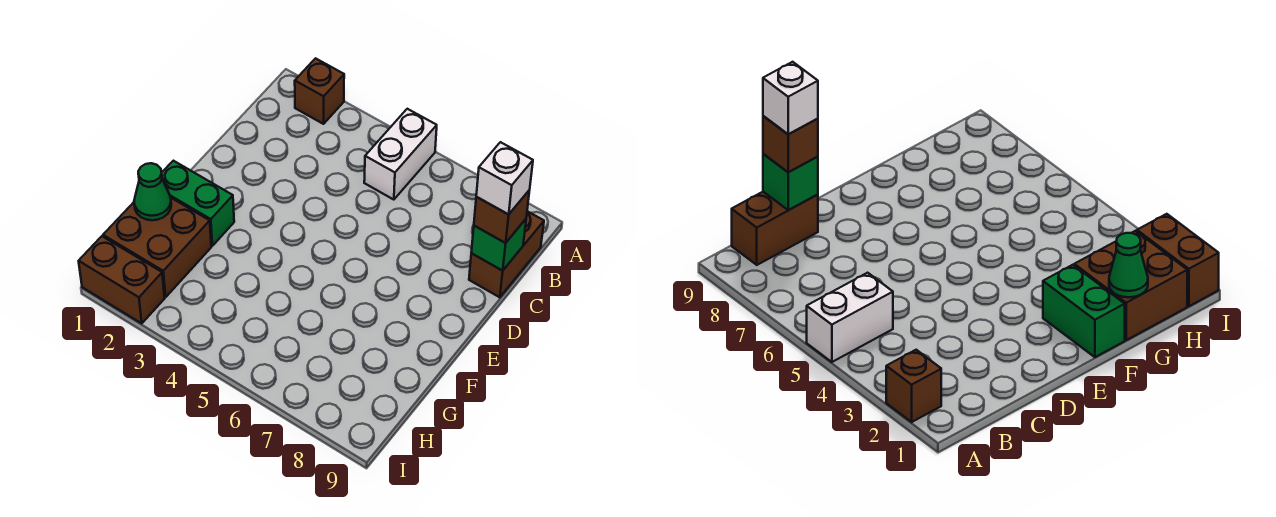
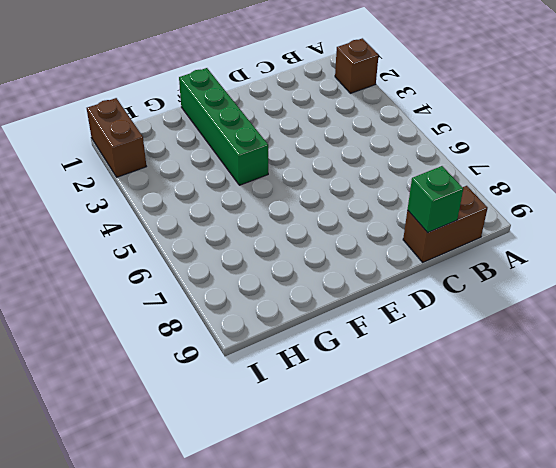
green brick F1:F4 level 1 -> green brick F1:F2 level 1
none -> white brick A5:B5 level 1
none -> brown brick G1:H2 level 1

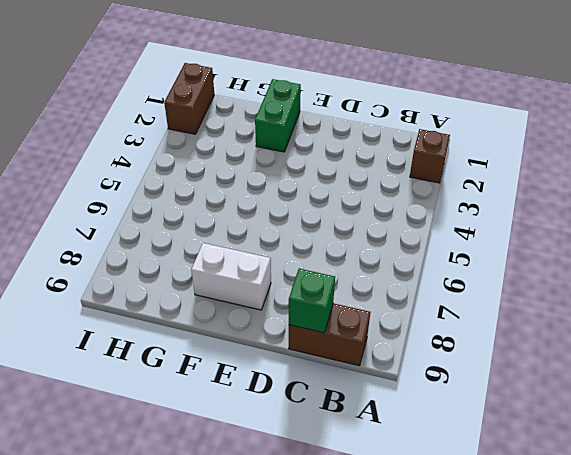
white brick E8:F8 level 1 -> white brick A5:B5 level 1
none -> brown brick G1:H2 level 1
none -> green cone G1 level 2

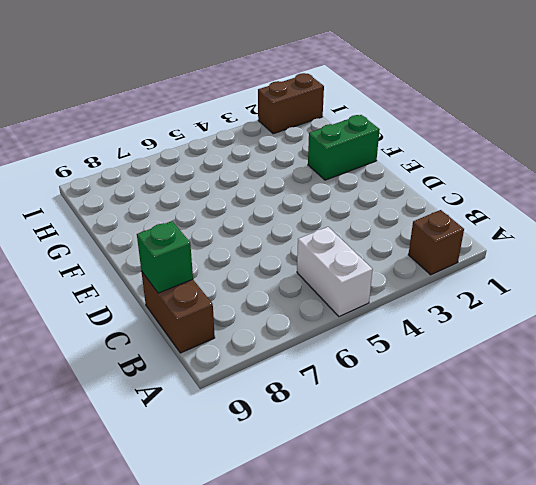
none -> brown brick G1:H2 level 1
none -> green cone G1 level 2

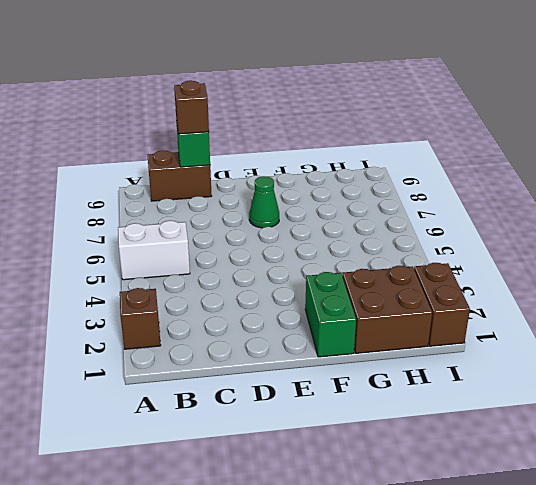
green cone E7 level 1 -> green cone G1 level 2
none -> white brick C9 level 4

